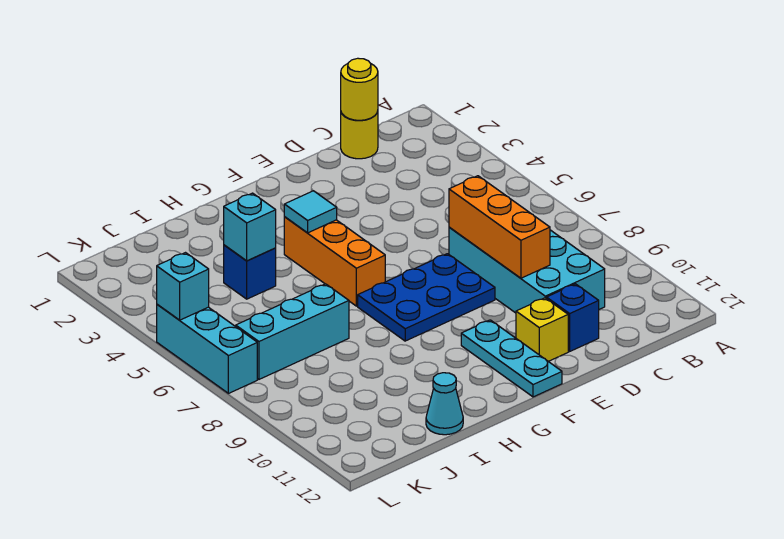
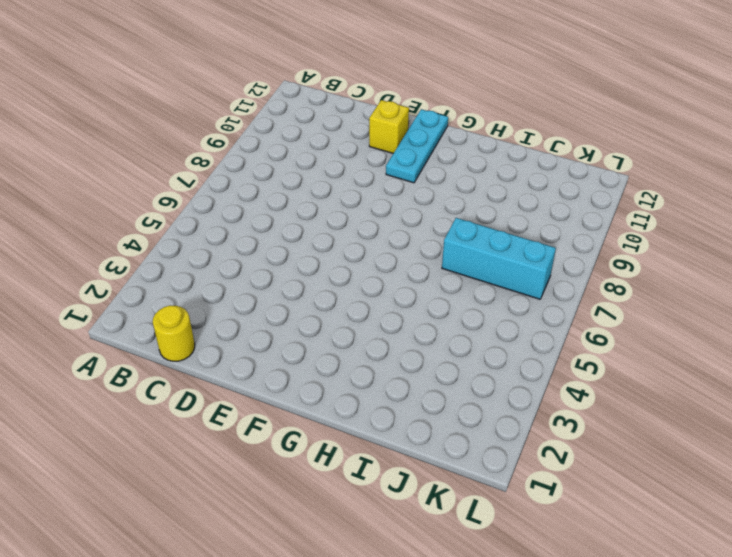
none -> cyan brick C7:D10 level 1
none -> blue brick D11 level 1
none -> blue plate E7:G8 level 1

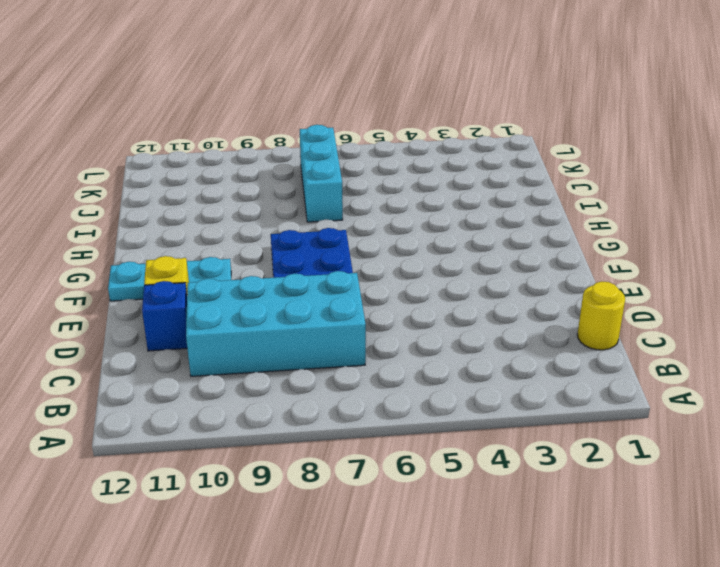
none -> orange brick G4:G6 level 1
none -> blue brick I4 level 1
none -> cyan cone I12 level 1

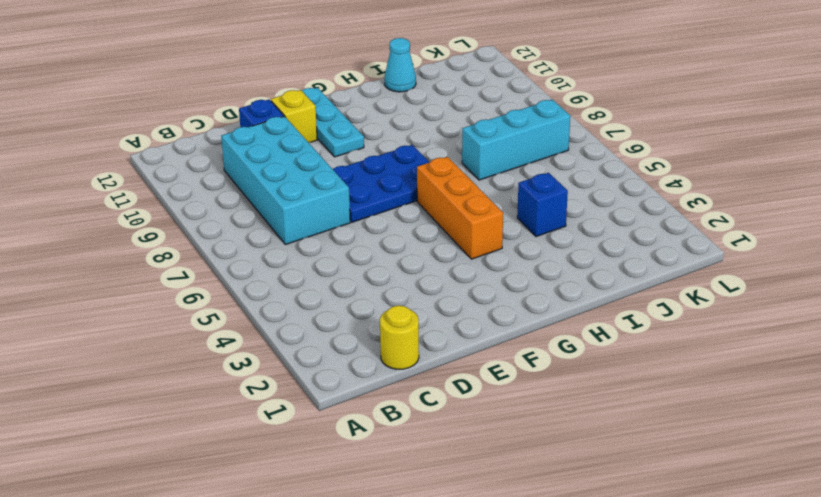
none -> cyan brick L5:L7 level 1
none -> yellow round brick C1 level 2
none -> orange brick D7:D9 level 2

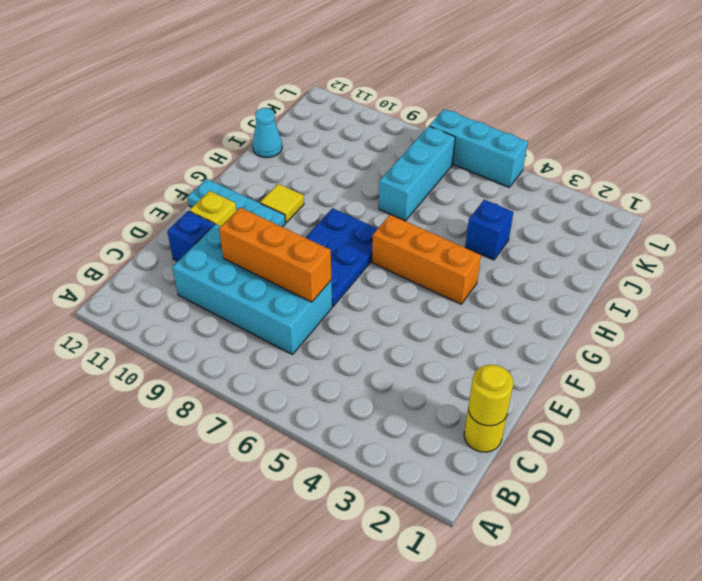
yellow tile G10 level 1 -> none
none -> cyan tile G4 level 2
none -> cyan brick I4 level 2
none -> cyan brick L5 level 2

